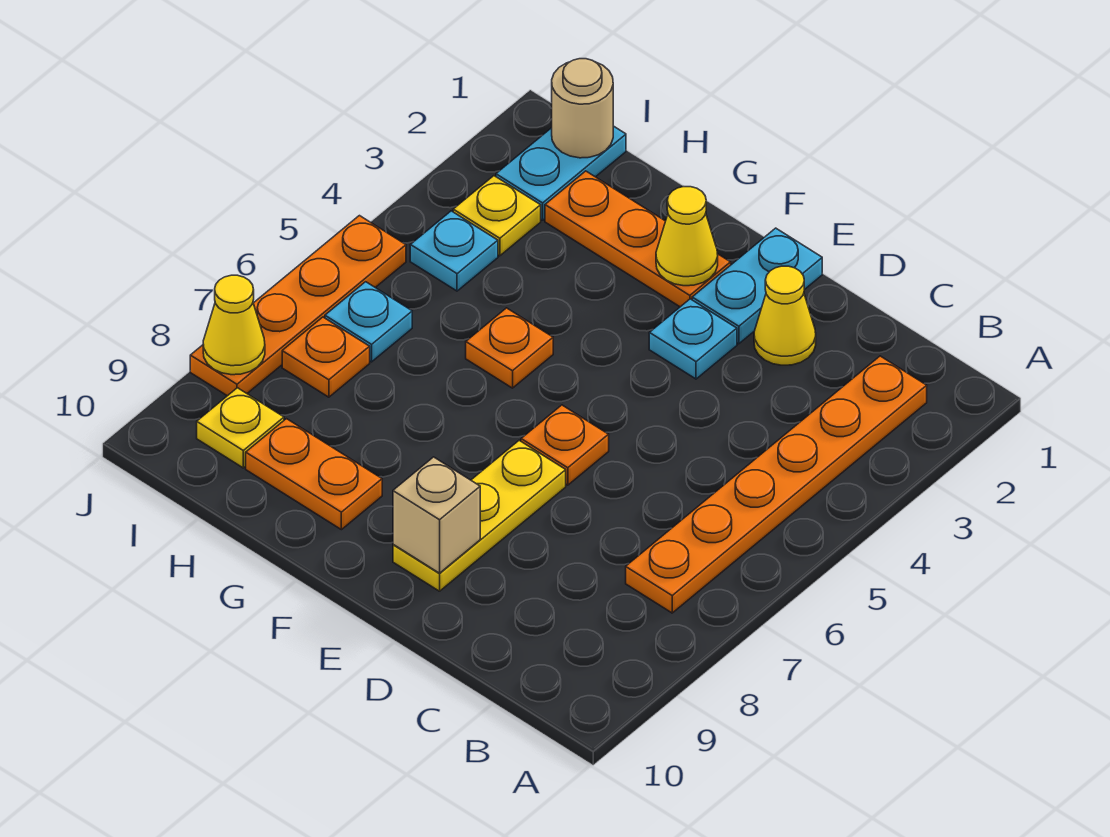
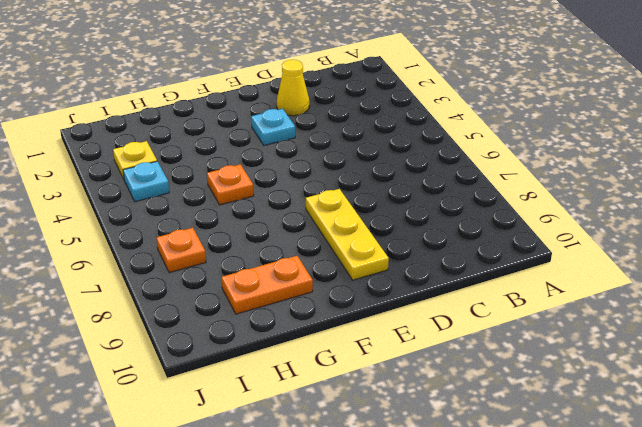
none -> orange plate B2:B7 level 1
none -> cyan plate E1:E2 level 1
none -> orange plate E6 level 1

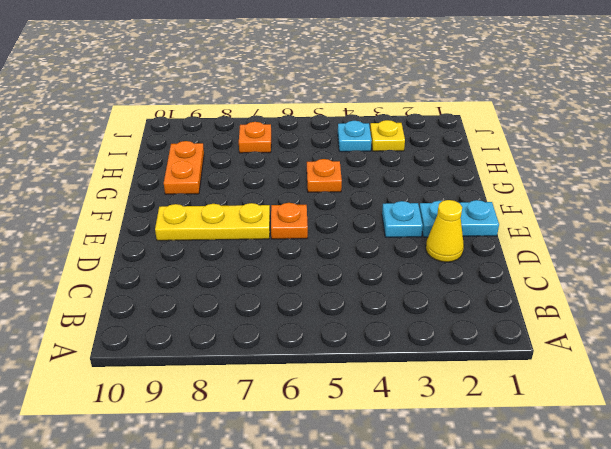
none -> orange plate B2:B7 level 1
none -> orange plate F2:H2 level 1
none -> cyan plate I1:I2 level 1

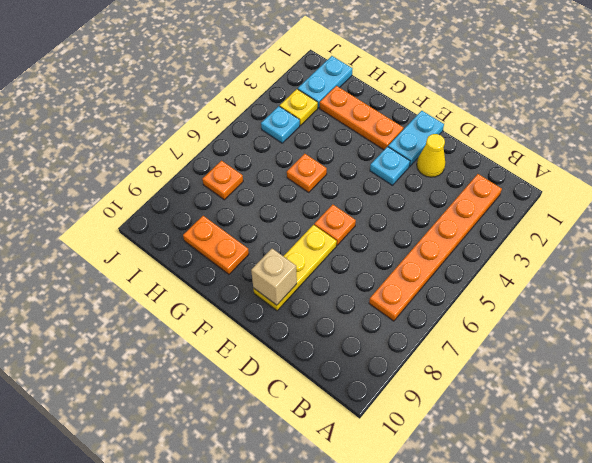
none -> cyan plate I6 level 1
none -> yellow plate I9 level 1
none -> orange plate J5:J8 level 1

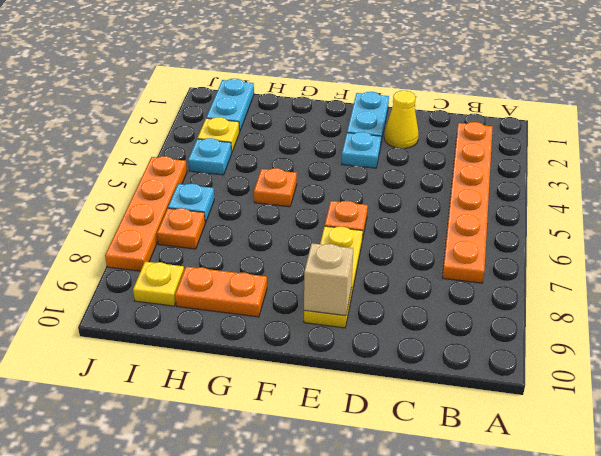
none -> orange plate F2:H2 level 1
none -> yellow cone F2 level 2
none -> tan round brick I1 level 2

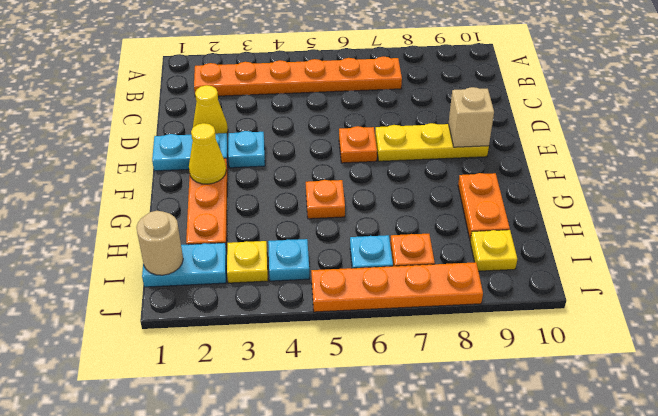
none -> yellow cone J8 level 2

